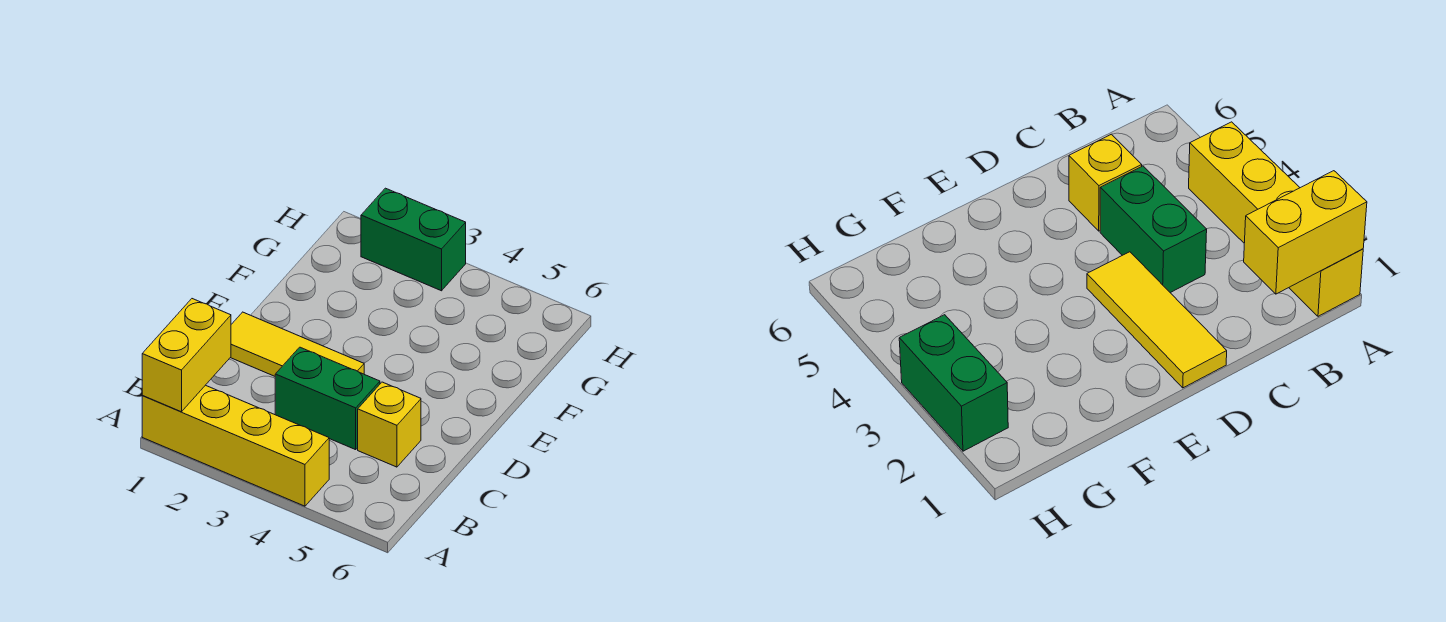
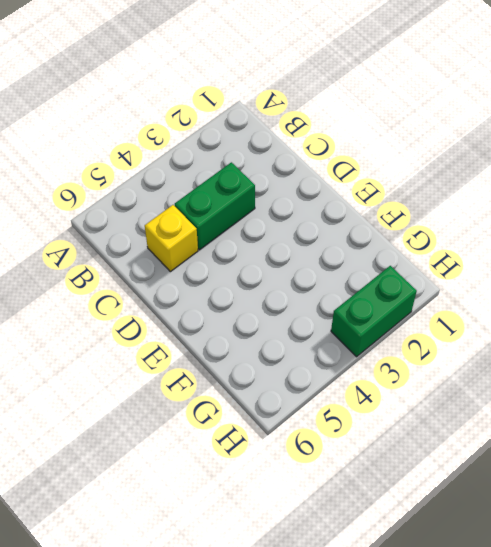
none -> yellow brick A1:A4 level 1
none -> yellow tile D1:D3 level 1

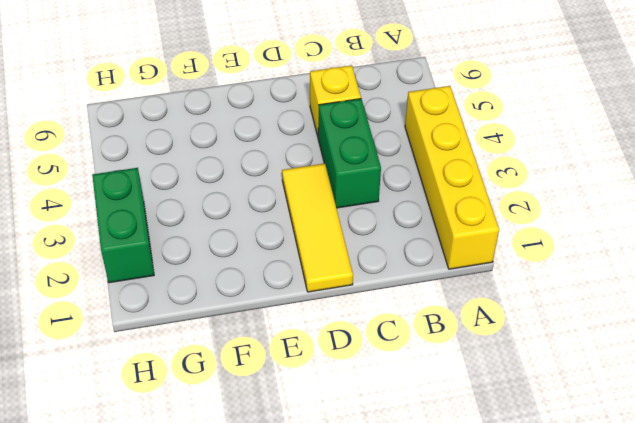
none -> yellow brick A1:B1 level 2

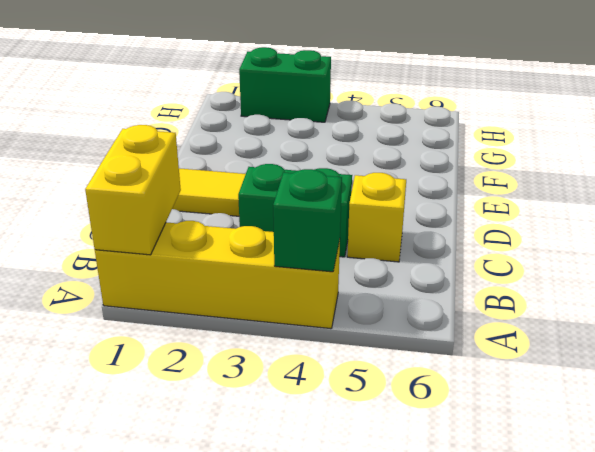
green brick A4 level 2 -> none

